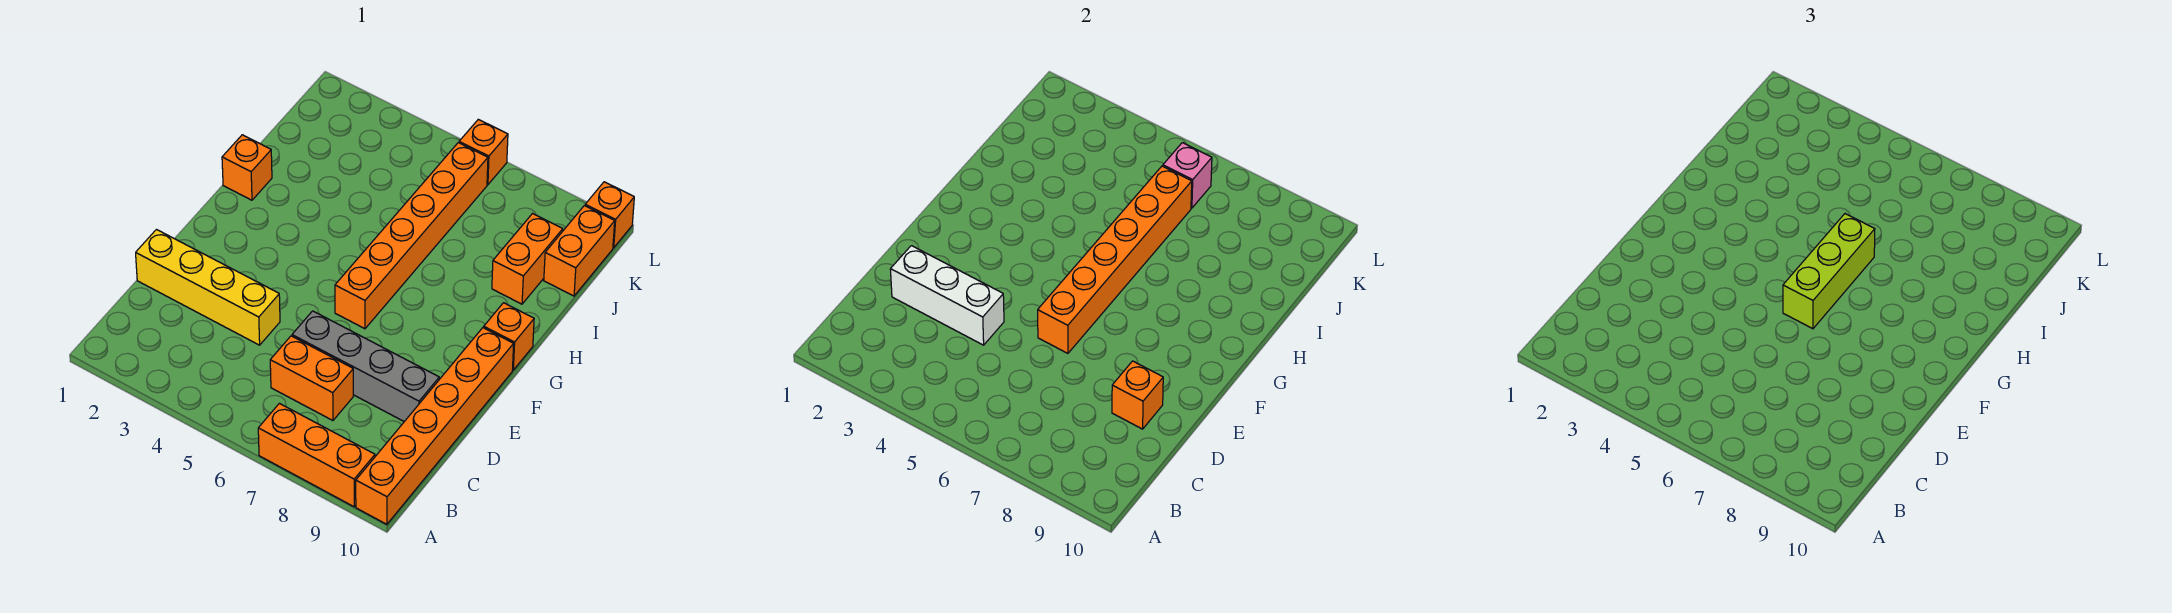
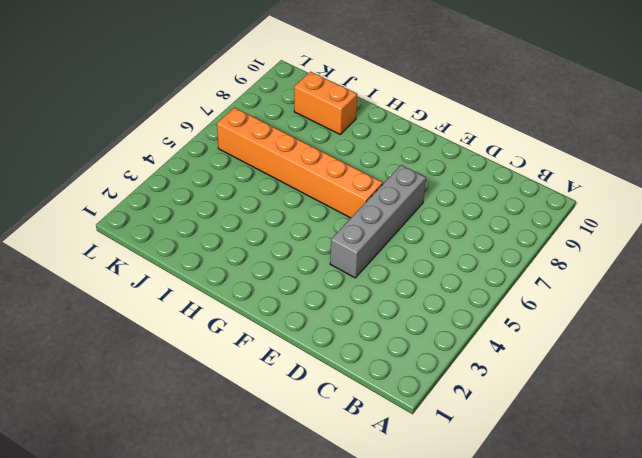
grey brick E4:E7 level 1 -> grey brick D6:D9 level 1
none -> orange brick A7:A9 level 1
none -> orange brick A10:F10 level 1
none -> orange brick C6:C7 level 1

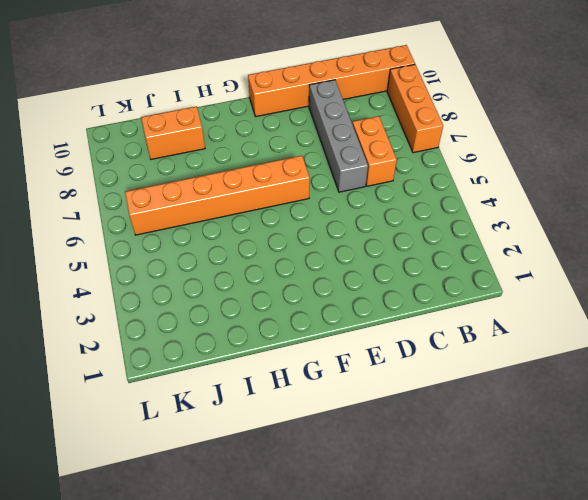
none -> yellow brick D1:D4 level 1
none -> orange brick G10 level 1
none -> orange brick H1 level 1

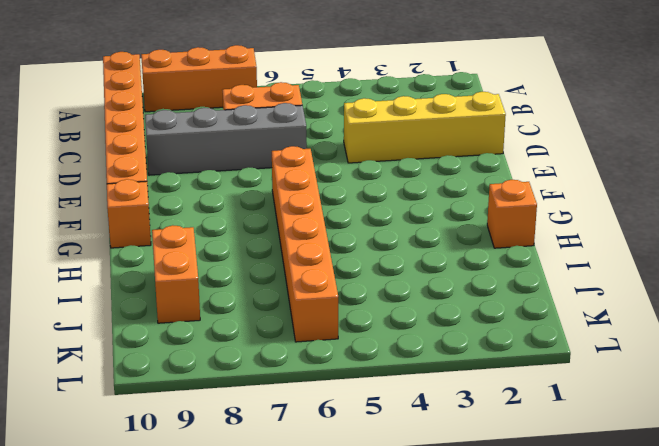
none -> orange brick J10:K10 level 1
none -> orange brick L6 level 1
none -> orange brick L10 level 1

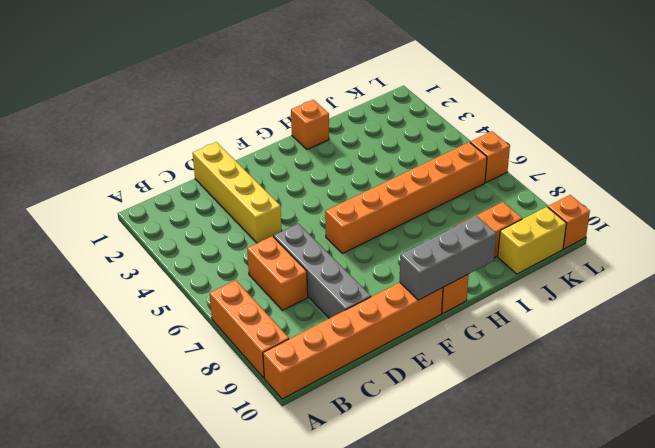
grey brick F10:H10 level 2 -> none
yellow brick J10:K10 level 1 -> orange brick J10:K10 level 1
none -> white brick D2:D4 level 2
none -> orange brick D9 level 2
none -> orange brick E6:J6 level 2

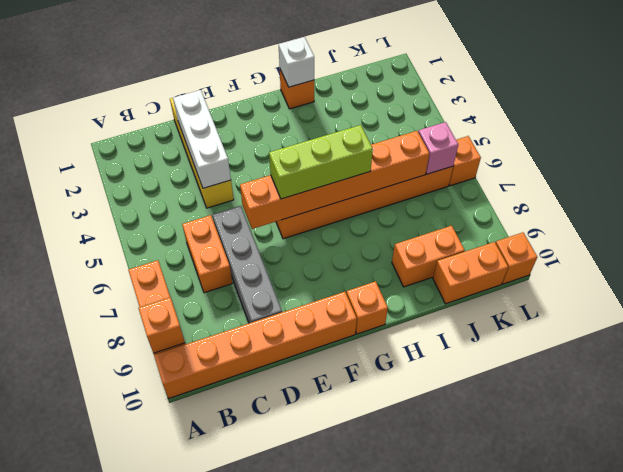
orange brick A9 level 2 -> orange brick D9 level 2
white brick H1 level 2 -> none

